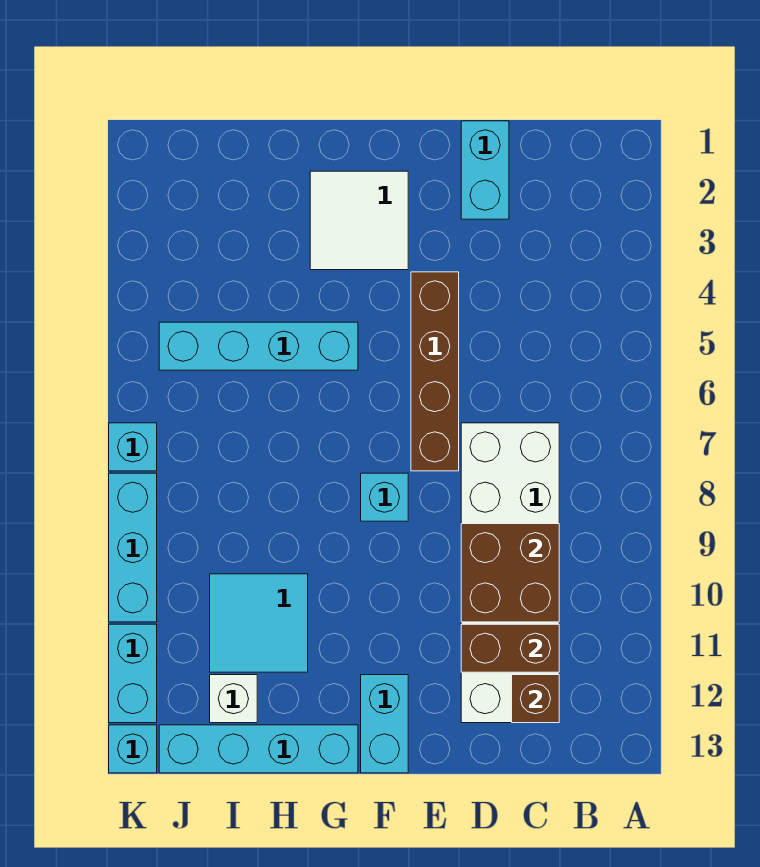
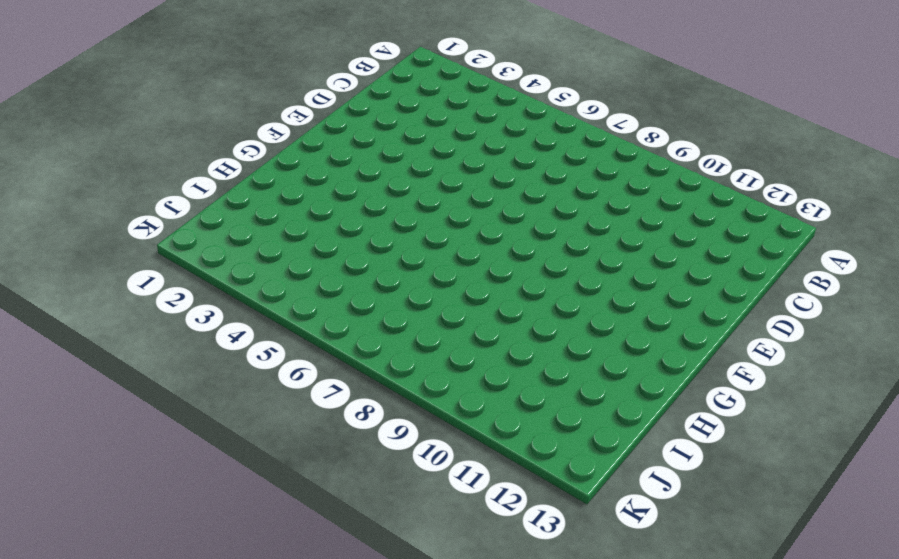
none -> white brick C7:D12 level 1
none -> cyan brick D1:D2 level 1
none -> brown brick E4:E7 level 1

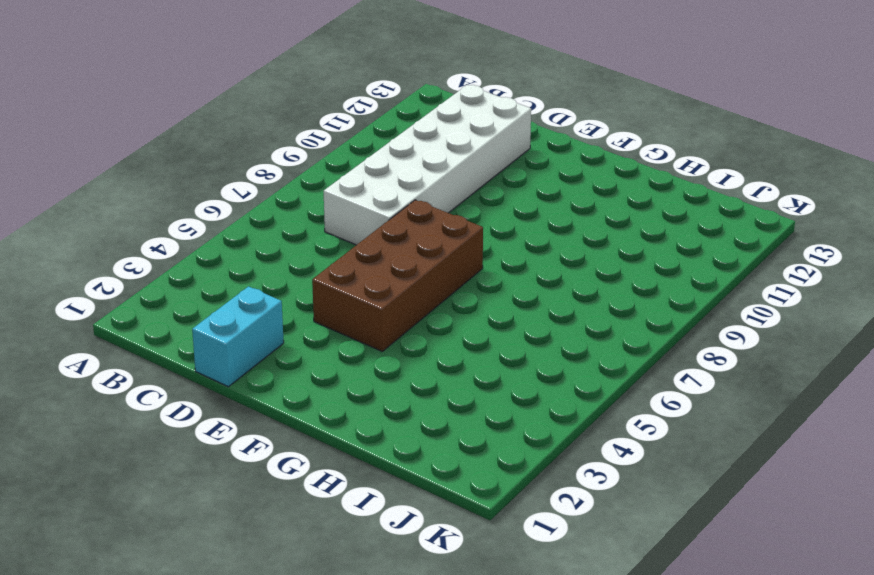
brown brick E4:F7 level 1 -> brown brick E4:E7 level 1
none -> white tile F2:G3 level 1
none -> cyan brick F8 level 1
none -> cyan brick F12:F13 level 1

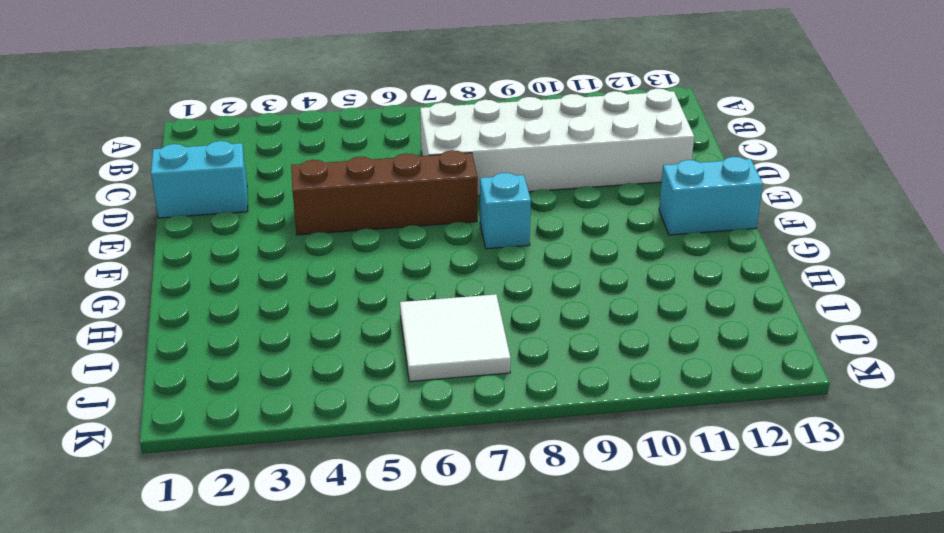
white tile I6:J7 level 1 -> white tile F2:G3 level 1
none -> cyan brick G5:J5 level 1
none -> cyan brick G13:J13 level 1
none -> cyan tile H10:I11 level 1

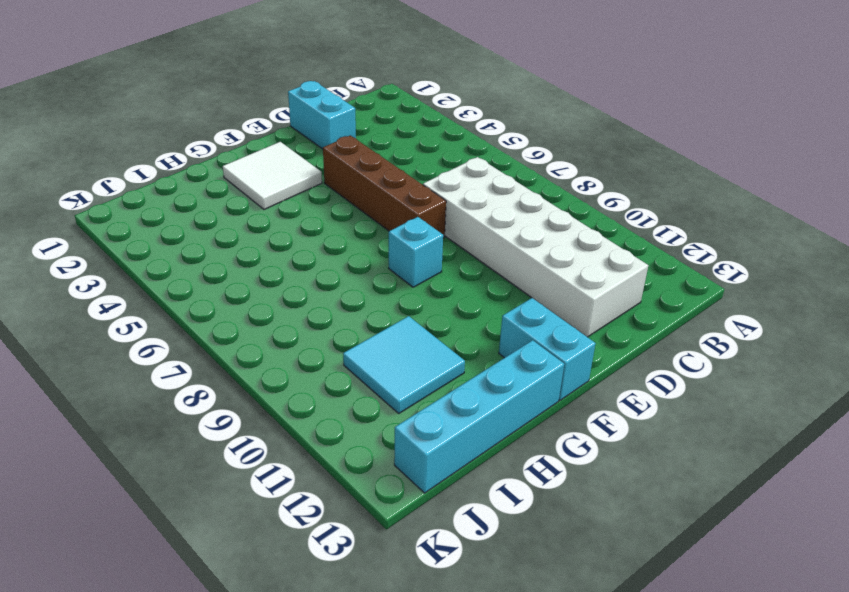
none -> cyan brick G5:J5 level 1
none -> white brick I12 level 1
none -> cyan brick K7 level 1

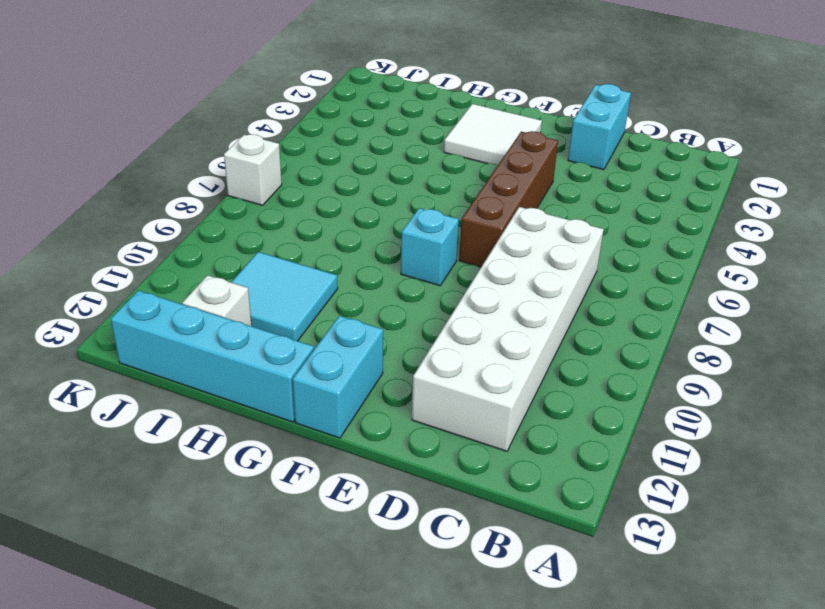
white brick K7 level 1 -> cyan brick K7 level 1
none -> cyan brick G5:J5 level 1
none -> cyan brick K8:K10 level 1
none -> cyan brick K11:K12 level 1

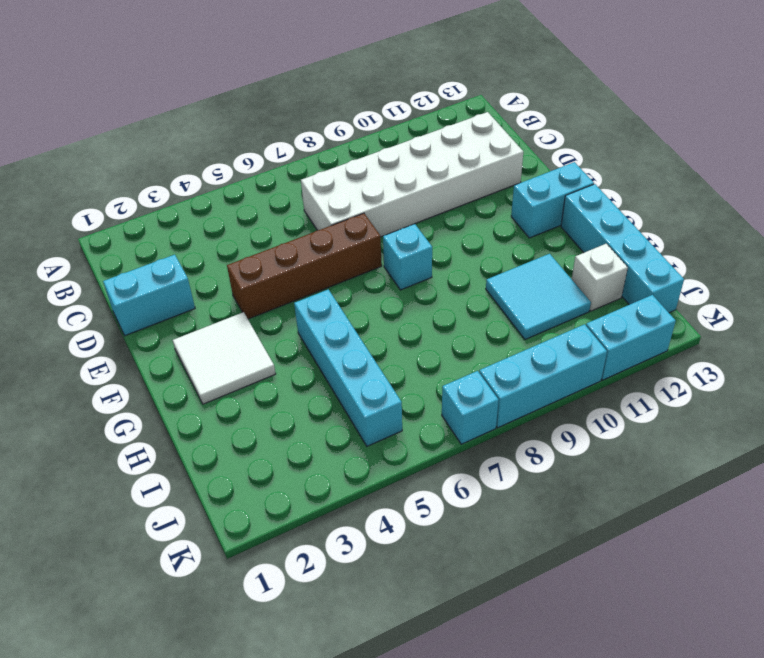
none -> cyan brick K13 level 1
none -> brown brick C9:D10 level 2
none -> brown brick C11:D11 level 2

